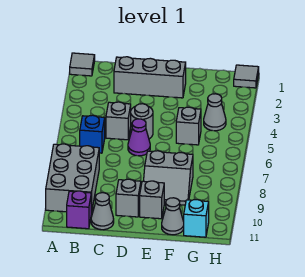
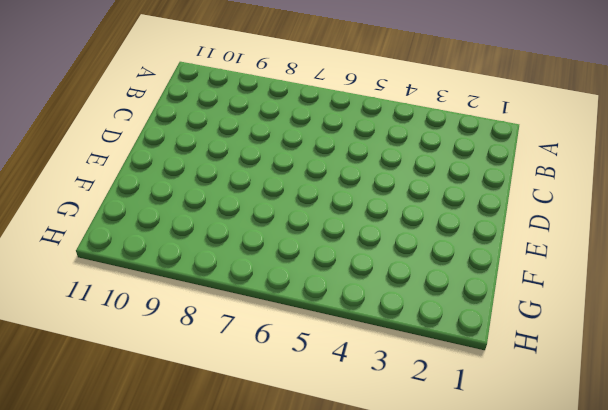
none -> grey tile A1 level 1
none -> grey brick A8:B10 level 1
none -> blue brick B6 level 1

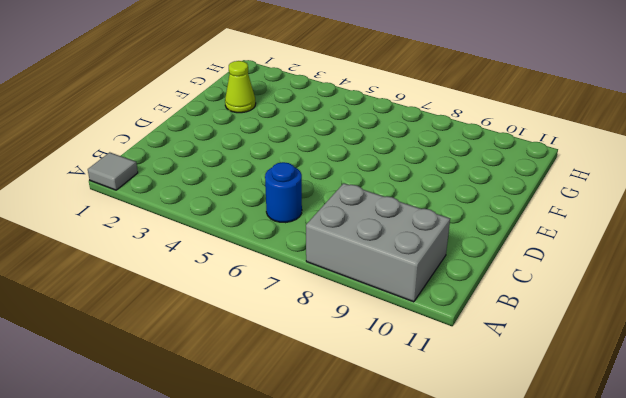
blue round brick B6 level 1 -> blue brick B6 level 1
lime cone F2 level 1 -> none
none -> purple brick B11 level 1
none -> grey brick C2:E2 level 1
none -> grey brick C5 level 1

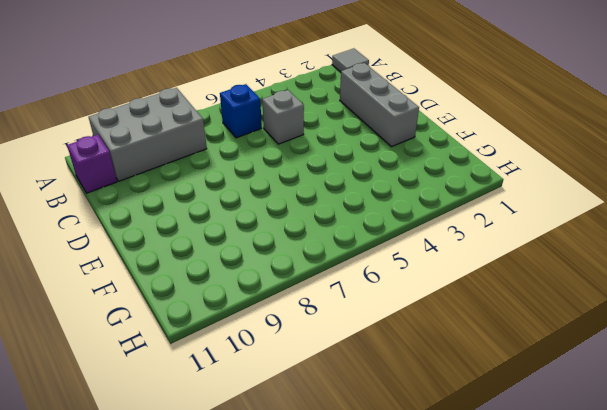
none -> grey cone C11 level 1
none -> grey round brick D5 level 1
none -> purple cone D6 level 1

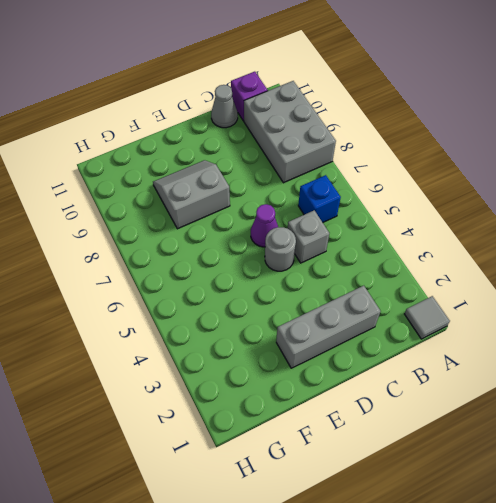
none -> grey brick D10 level 1
none -> grey brick E10 level 1
none -> grey brick F5 level 1

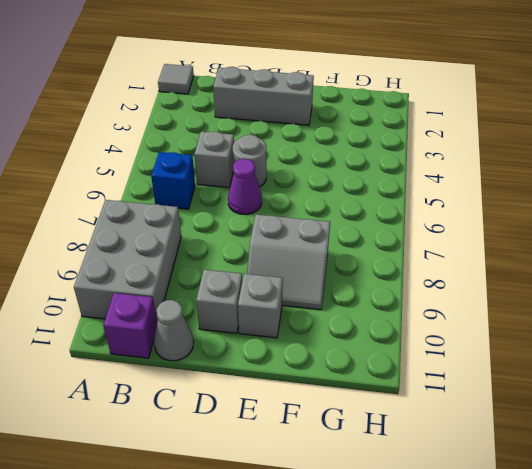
none -> grey brick F5 level 1
none -> grey cone F11 level 1
none -> grey cone G4 level 1

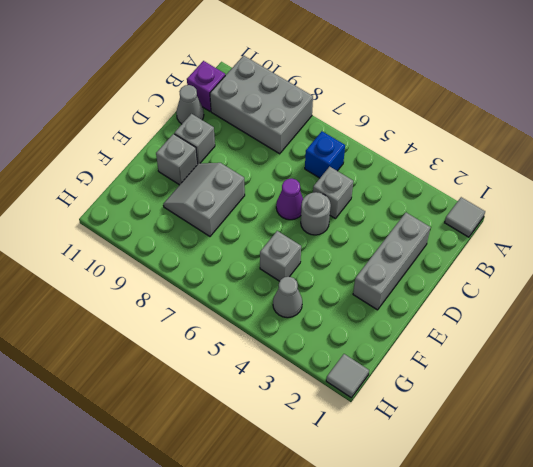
none -> grey cone F11 level 1
none -> cyan brick G11 level 1

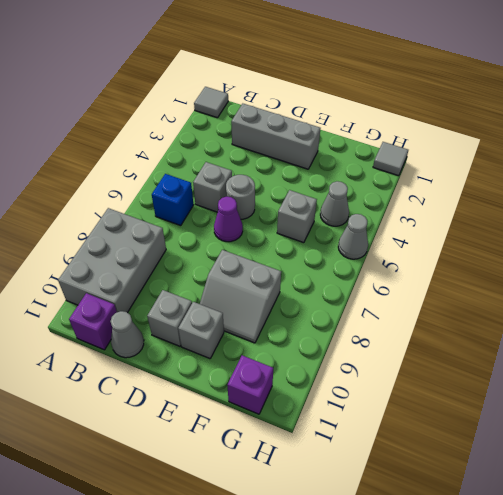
purple brick G11 level 1 -> cyan brick G11 level 1
grey cone H5 level 1 -> grey cone F11 level 1

